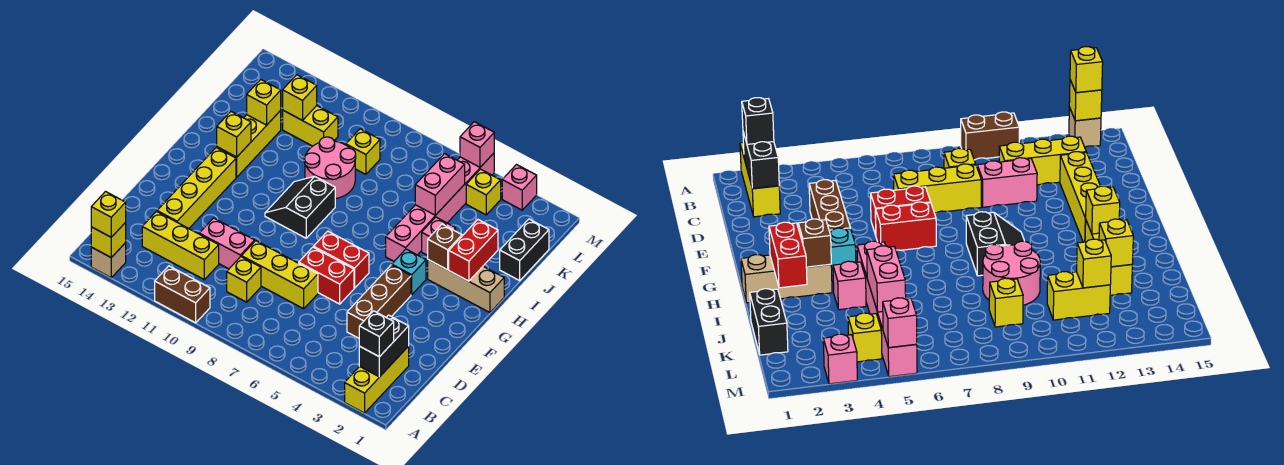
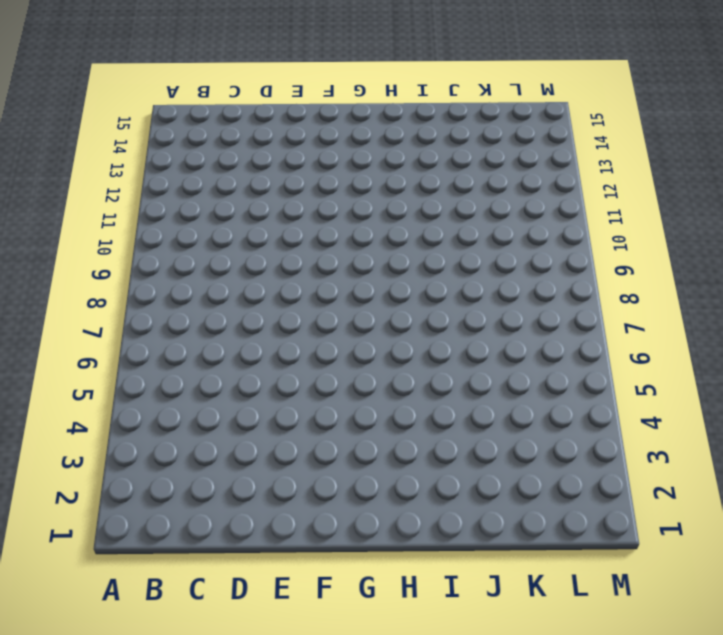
none -> yellow brick A2:C2 level 1
none -> brown brick A10:A11 level 1
none -> tan brick A14 level 1
none -> yellow brick C9 level 1

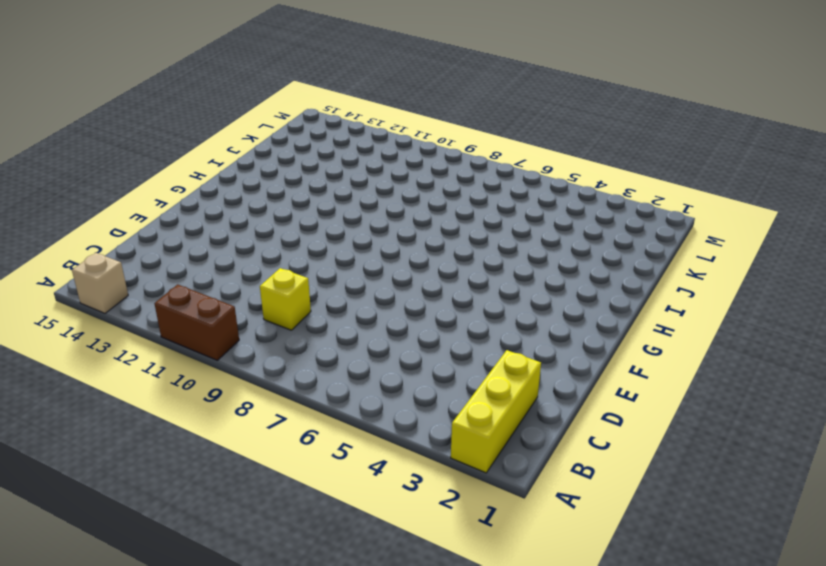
none -> yellow brick C11:C13 level 1
none -> brown brick D4:F4 level 1
none -> yellow brick D7:D9 level 1
none -> pink brick D10:D11 level 1

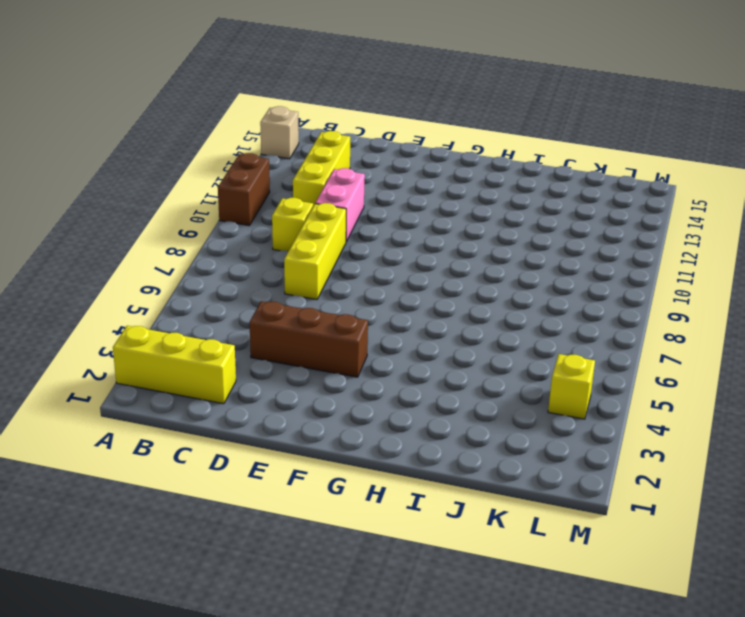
none -> yellow brick D13:G13 level 1
none -> red brick E6:E7 level 1
none -> red brick F6:F7 level 1
none -> cyan brick G4 level 1

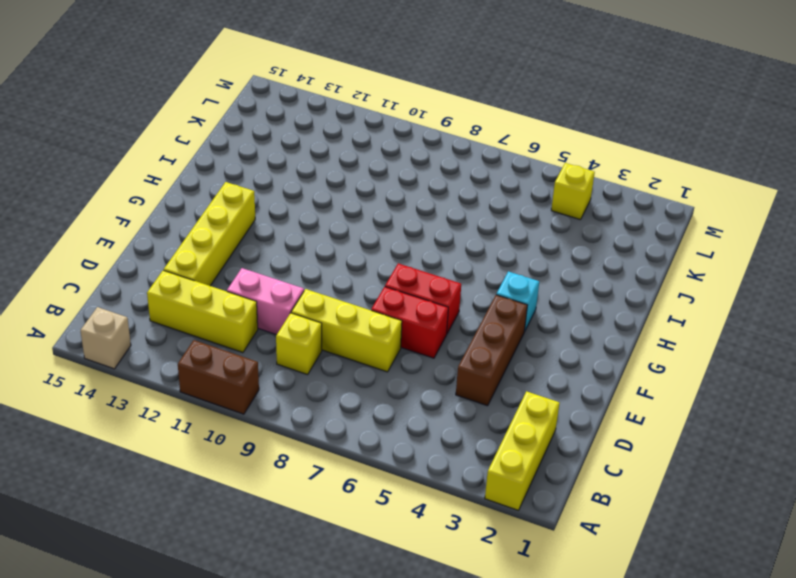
none -> black slope G9:H10 level 1 top 9
none -> tan brick H1:H3 level 1
none -> pink brick H5:M5 level 1
none -> yellow brick H13:J13 level 1

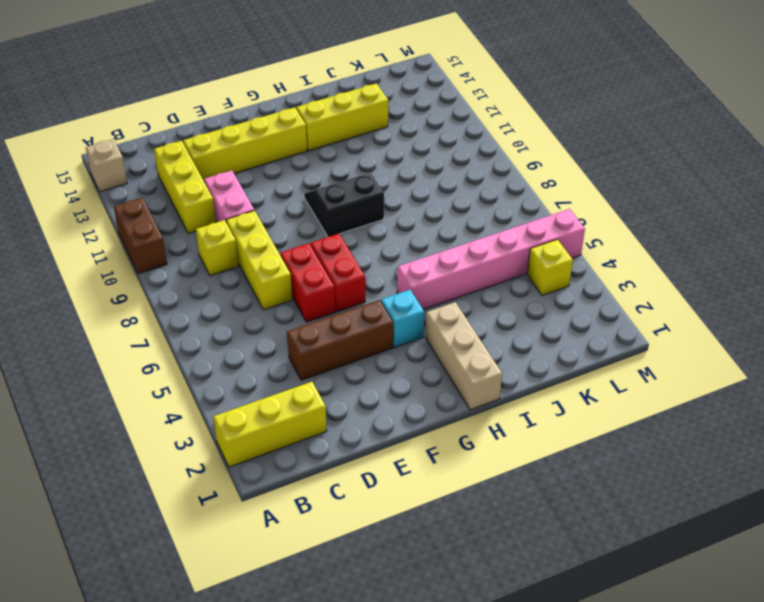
none -> pink brick I4 level 1
none -> pink round brick I9:J10 level 1
none -> black brick J1:K1 level 1
none -> yellow brick K9 level 1

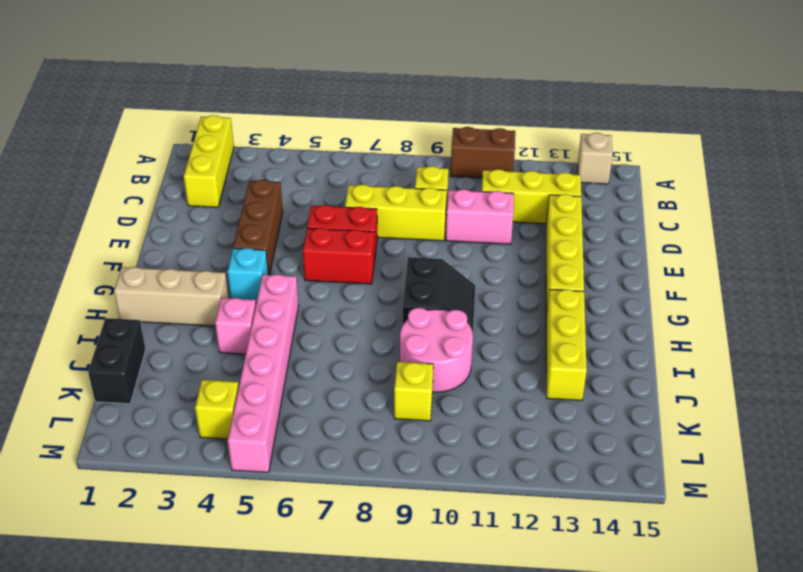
none -> yellow brick K11:K12 level 1
none -> pink brick M3 level 1
none -> yellow brick A14 level 2
none -> black brick B2:C2 level 2

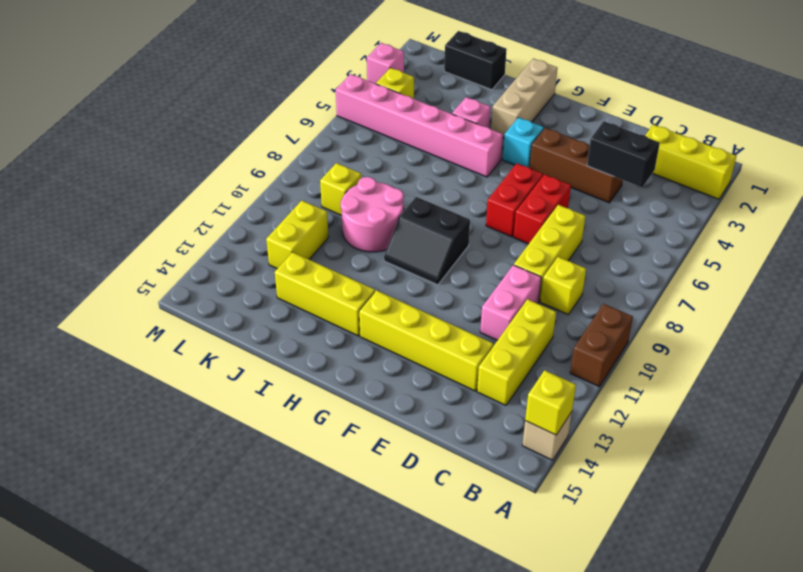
black brick C4:D4 level 2 -> black brick B2:C2 level 2
none -> red brick H2:I2 level 2
none -> brown brick H3 level 2
none -> yellow brick H13 level 2
none -> pink brick J5:K5 level 2

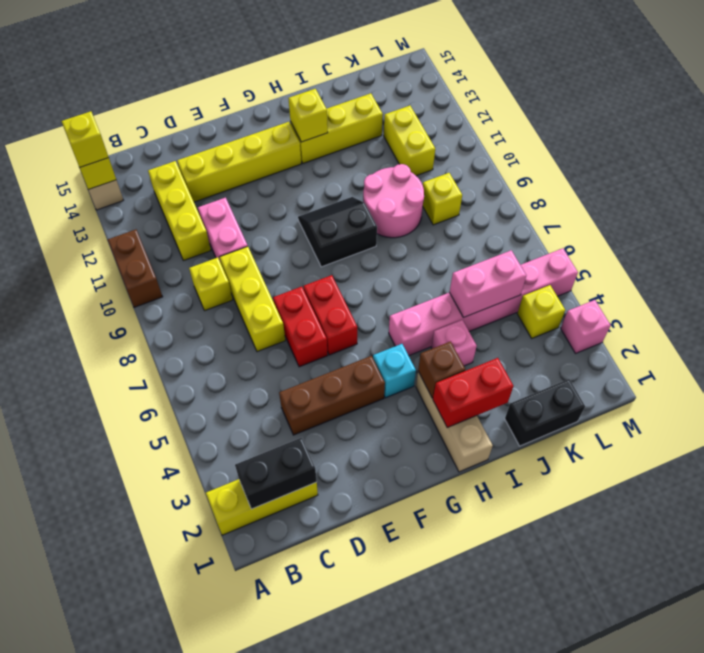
none -> yellow brick J13 level 2
none -> yellow brick K12 level 2
none -> pink brick M5 level 2
none -> black brick B2 level 3

